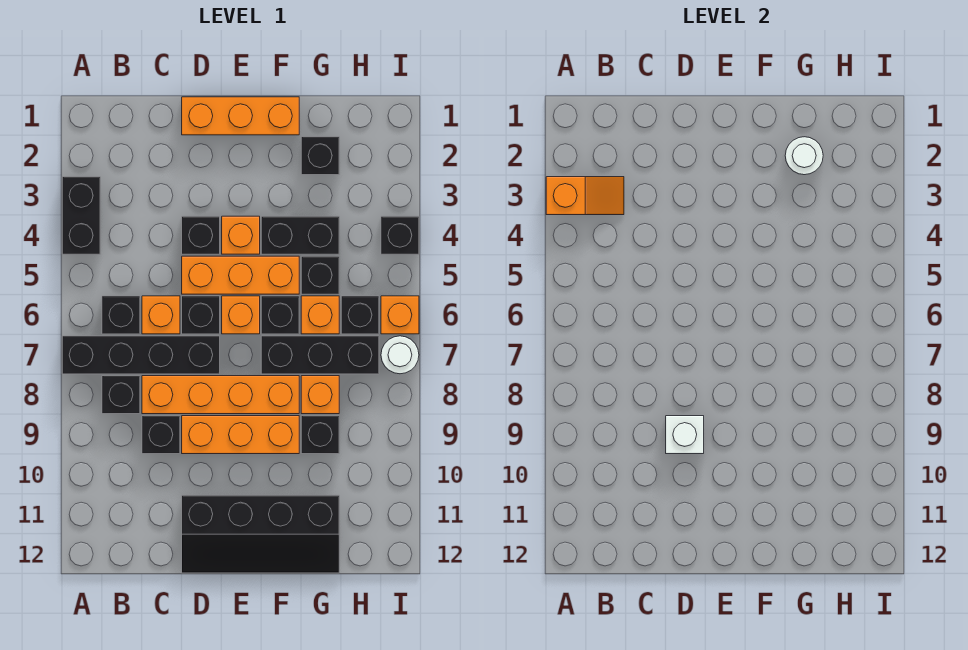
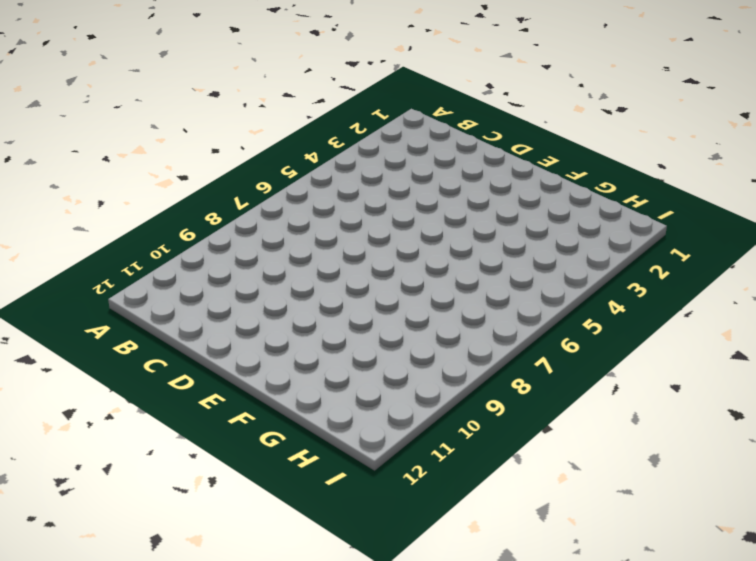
none -> black brick A3:A4 level 1
none -> black brick A7:D7 level 1
none -> black brick B6 level 1
none -> black brick B8 level 1

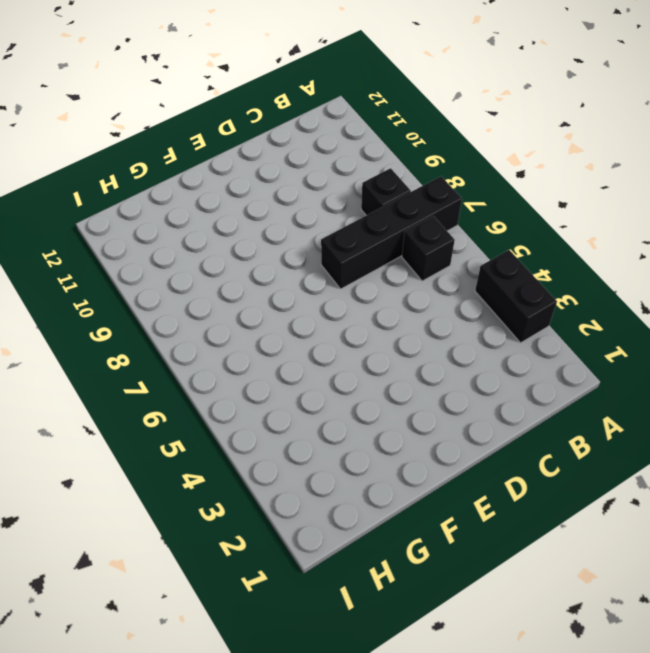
none -> orange brick C6 level 1
none -> orange brick C8:F8 level 1
none -> black brick C9 level 1
none -> orange brick D1:F1 level 1

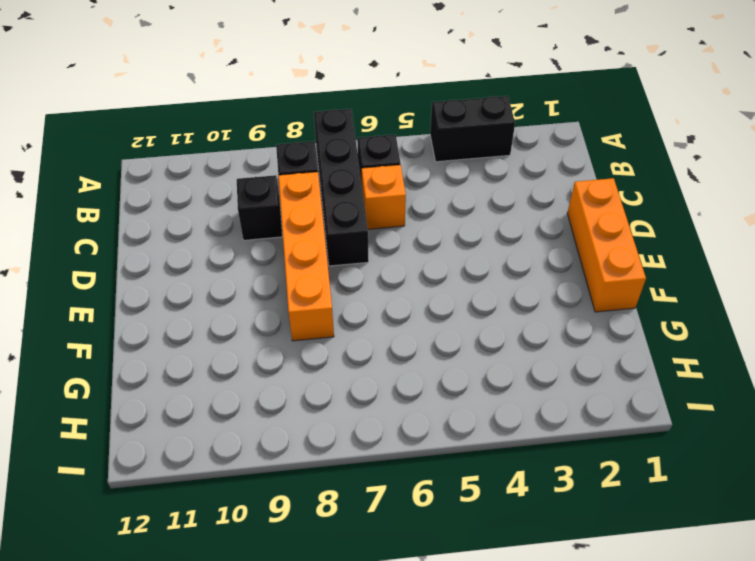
none -> black brick D4 level 1
none -> orange brick D5:F5 level 1
none -> black brick D6 level 1
none -> orange brick D9:F9 level 1

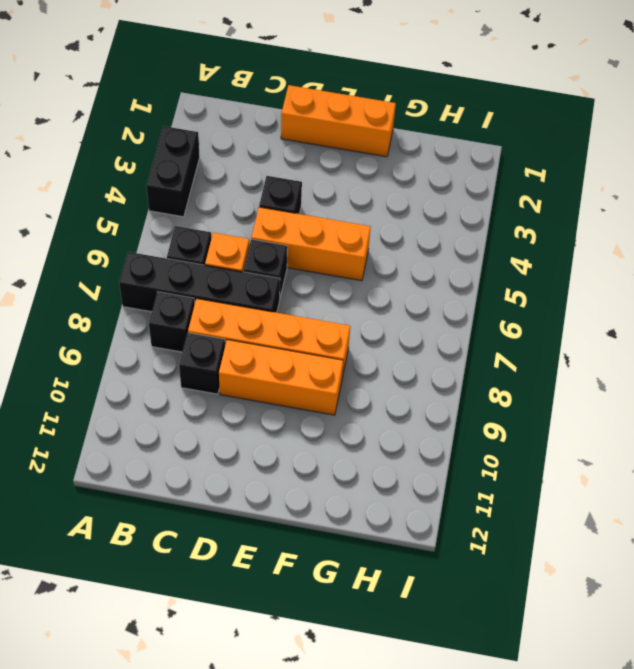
none -> black slope D11:G12 level 1 top 11
none -> orange brick E4 level 1
none -> orange brick E6 level 1
none -> black brick F4:G4 level 1

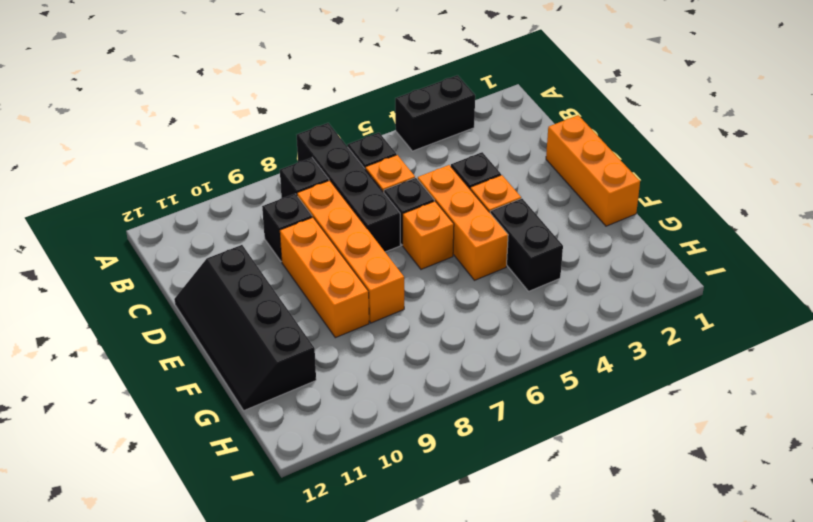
none -> black brick F6 level 1
none -> black brick F7:H7 level 1
none -> black brick G2 level 1
none -> black brick G5 level 1

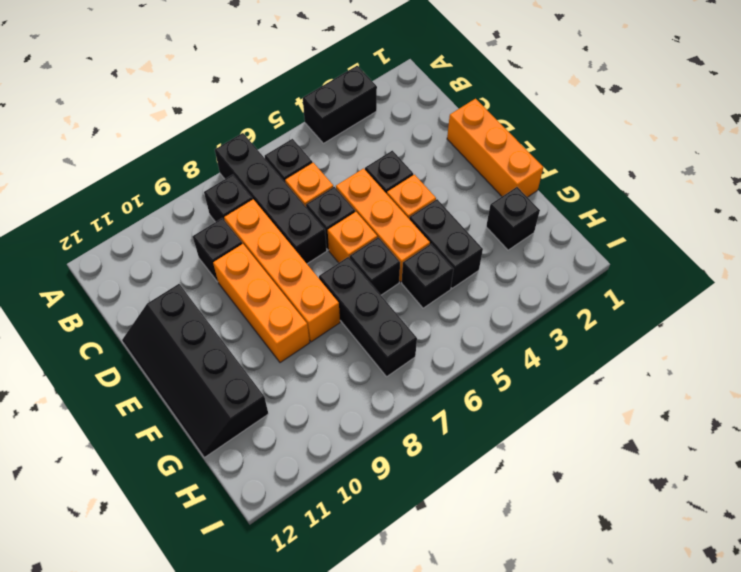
none -> orange brick G6 level 1
none -> orange brick G8 level 1
none -> black brick G9 level 1
none -> black brick H6 level 1

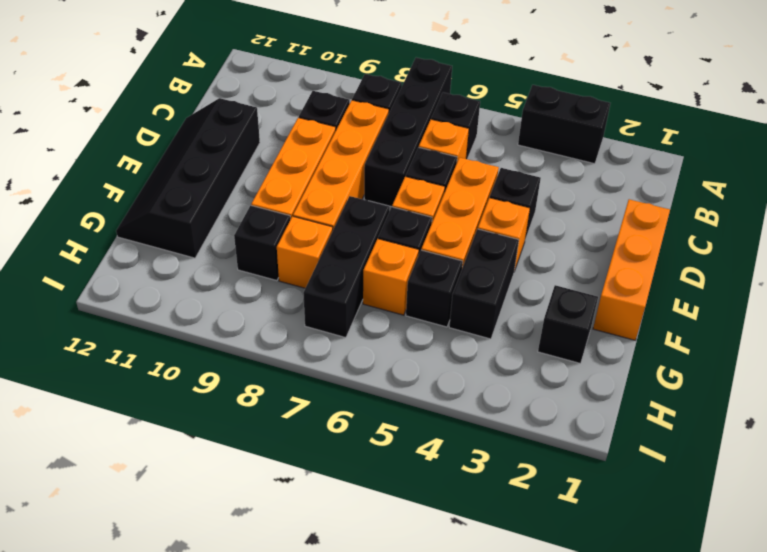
none -> black brick H6 level 1
none -> black brick I4 level 1
none -> orange brick I6 level 1
none -> white round brick I7 level 1

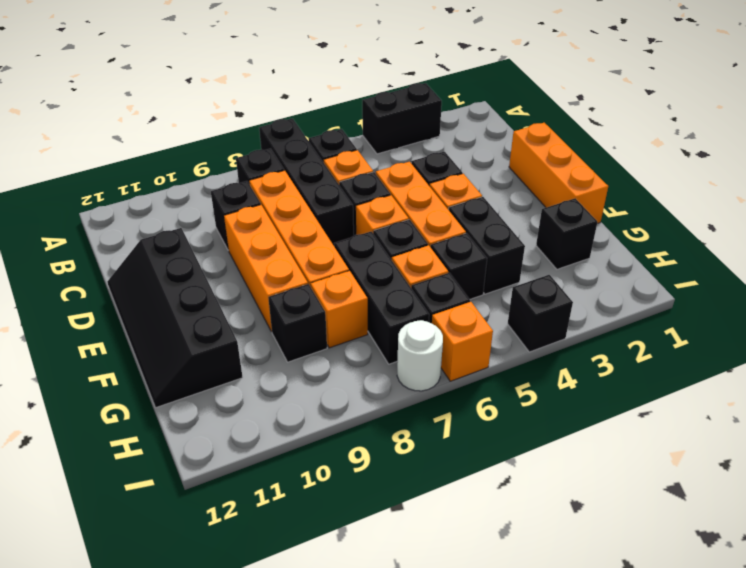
none -> orange slope A3:B3 level 2 top A
none -> white brick D9 level 2
none -> white round brick G2 level 2

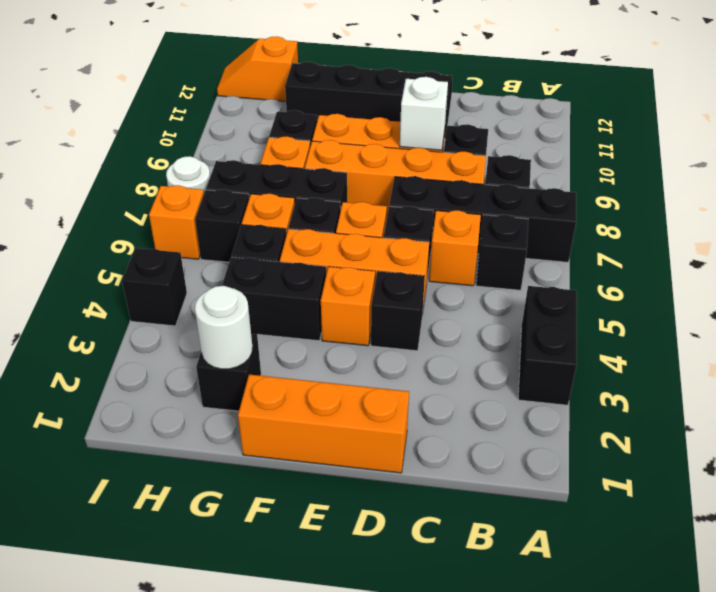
orange slope H12:I12 level 1 top H -> orange slope A3:B3 level 2 top A

